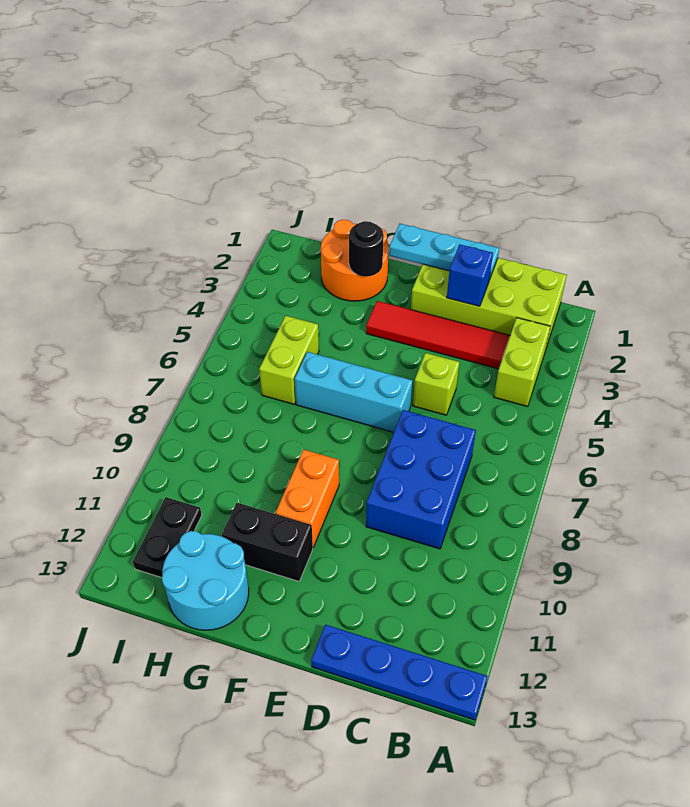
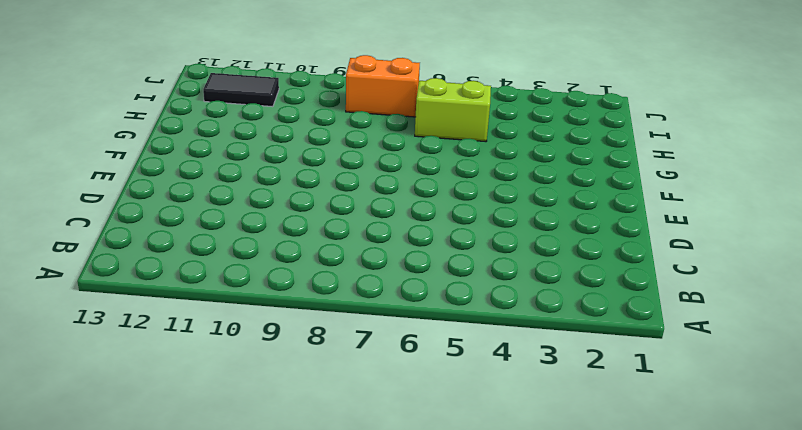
orange brick I7:I8 level 1 -> orange brick F9:F10 level 1
black tile I11:I12 level 1 -> black plate I11:I12 level 1
none -> blue plate A13:D13 level 1
none -> lime brick B1:E2 level 1
none -> lime brick B3:B4 level 1

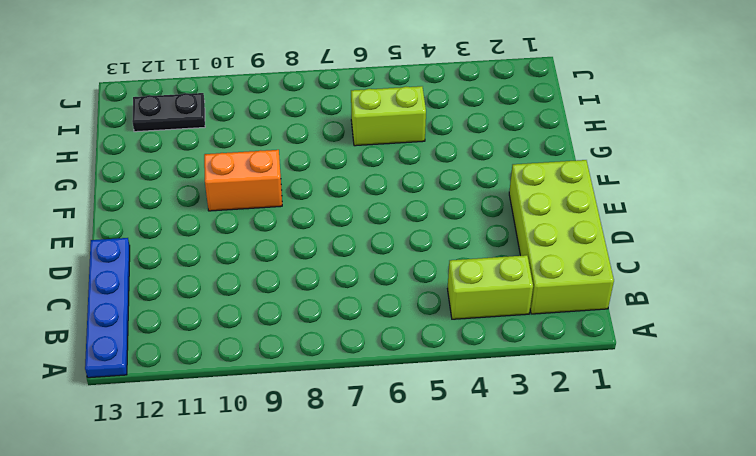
none -> red tile C3:F3 level 1
none -> blue brick C7:D9 level 1
none -> lime brick D5 level 1

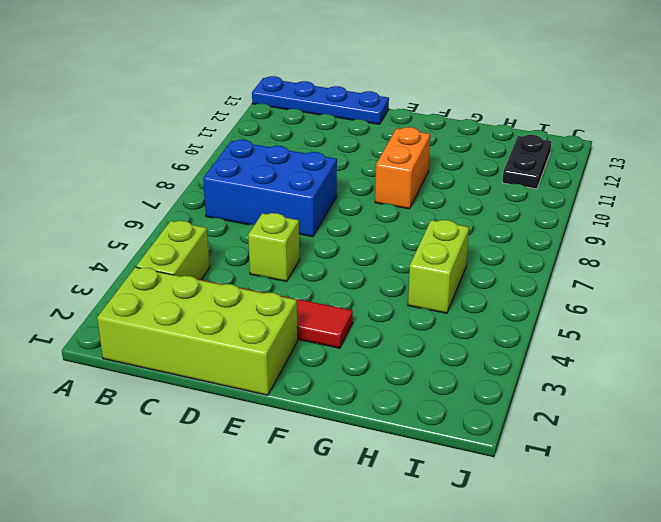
blue brick B7:D8 level 1 -> blue brick C7:D9 level 1
none -> cyan brick E6:G6 level 1
none -> black brick F11:G11 level 1
none -> orange round brick G1:H2 level 1

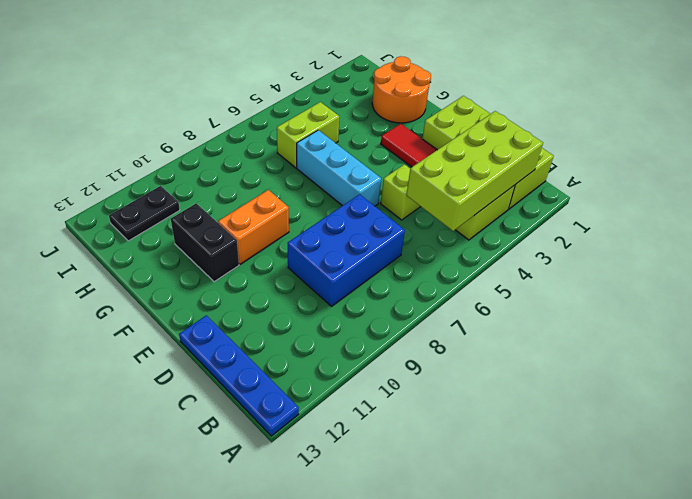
lime brick B2:C5 level 2 -> none
none -> cyan round brick G12:H13 level 1
none -> cyan plate D1:F1 level 2
none -> blue brick D2 level 2

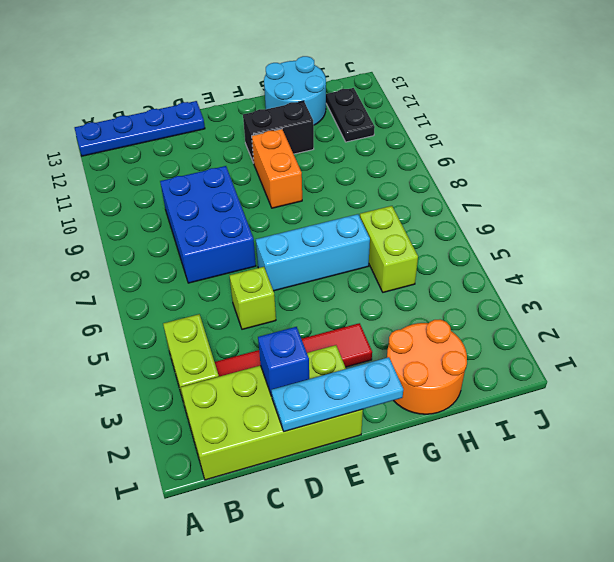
none -> black round brick G2 level 2

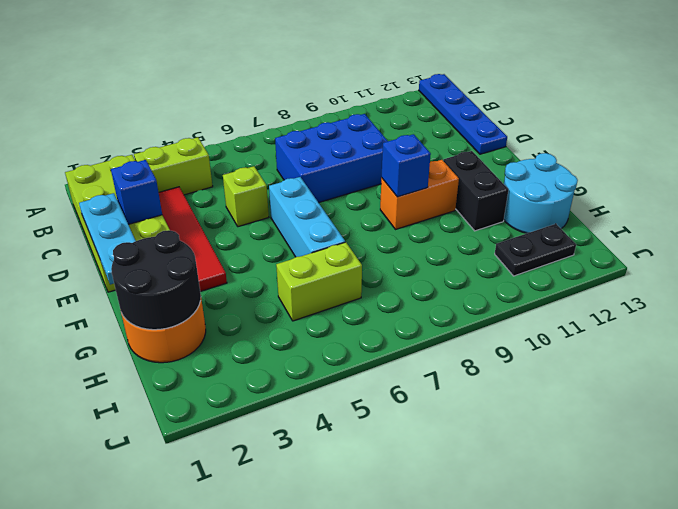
blue brick F9 level 2 -> none
black round brick G1:H2 level 2 -> black round brick G2 level 2

